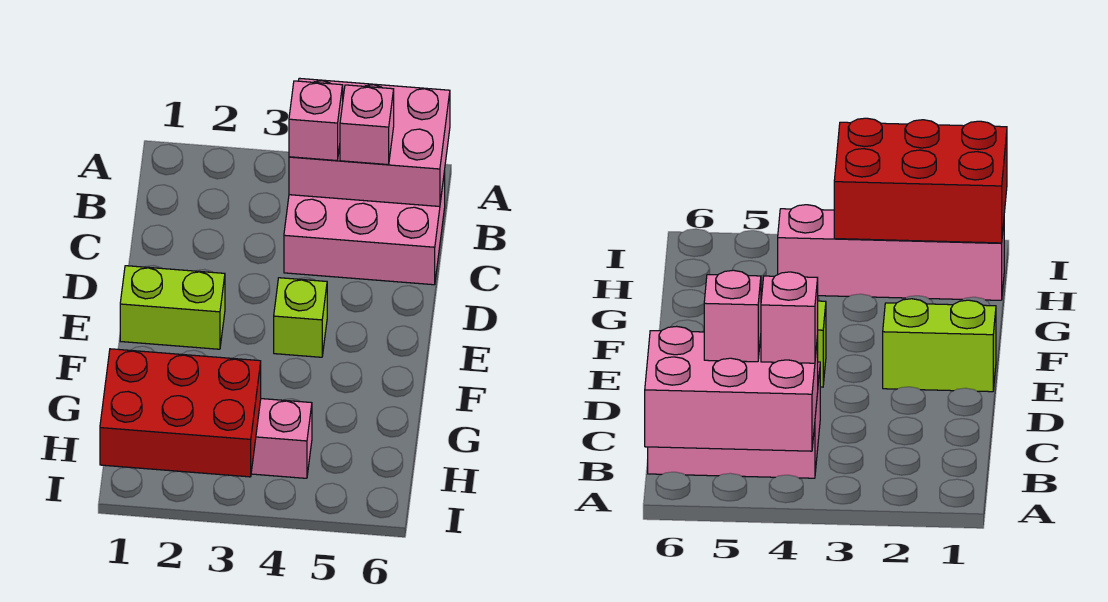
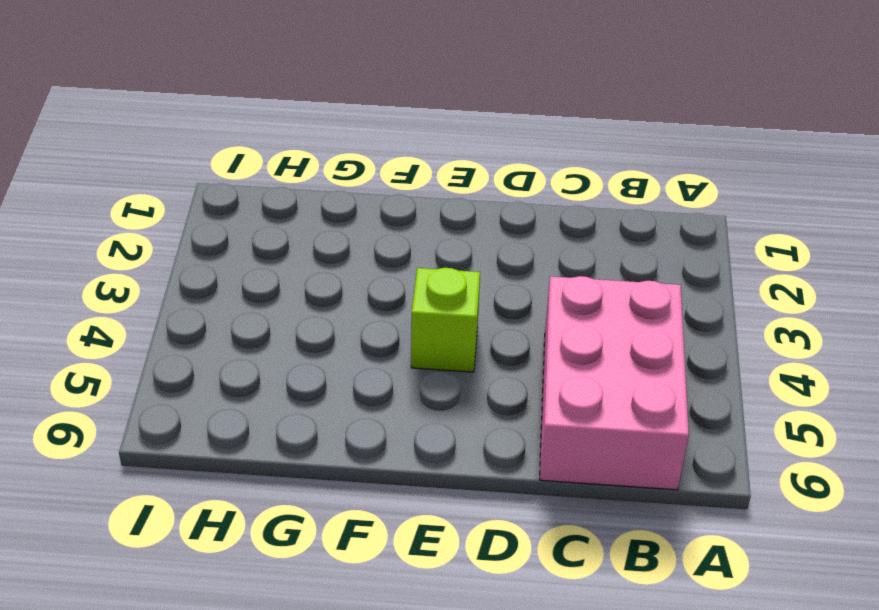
none -> lime brick E1:E2 level 1
none -> pink brick H1:H4 level 1

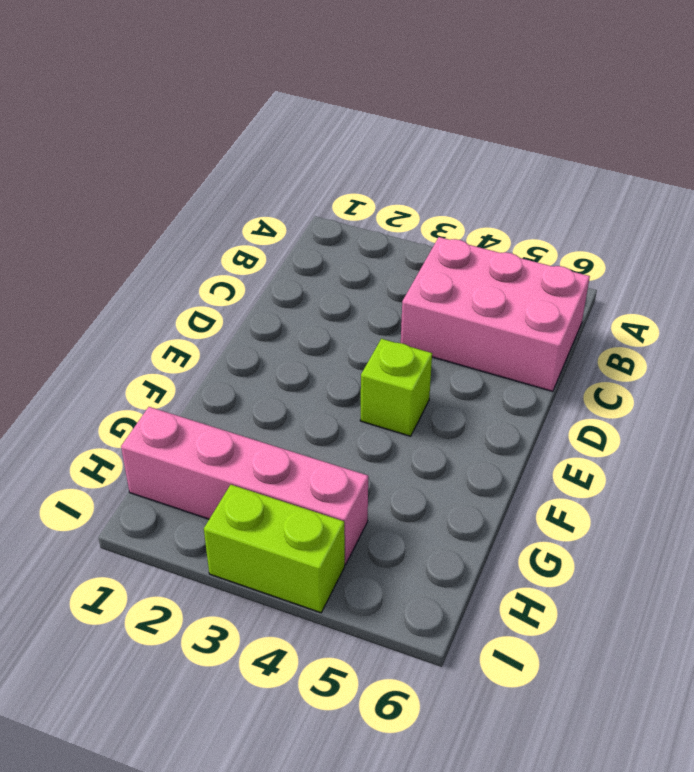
lime brick I3:I4 level 1 -> lime brick E1:E2 level 1
none -> pink brick A4:B6 level 2
none -> red brick H1:I3 level 2

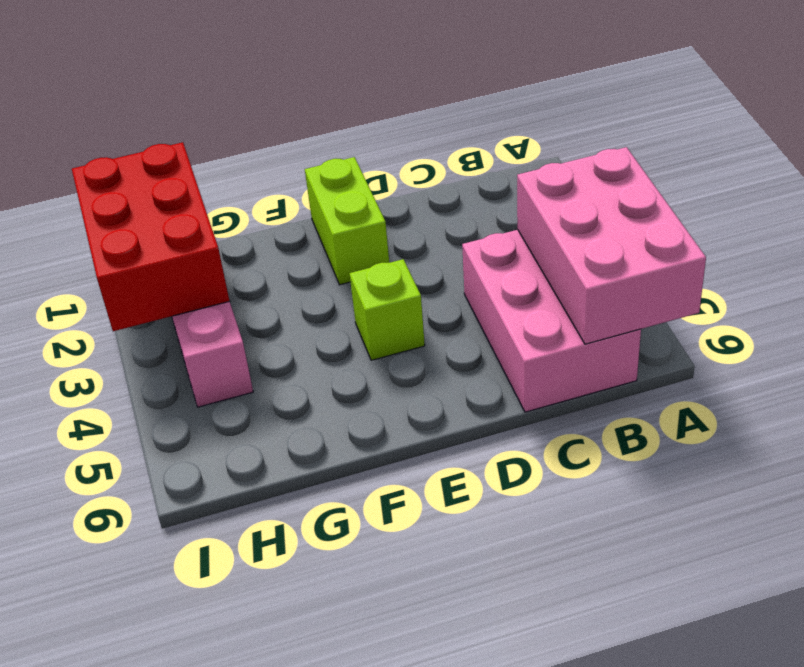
none -> pink brick B4 level 3
none -> pink brick B5 level 3

